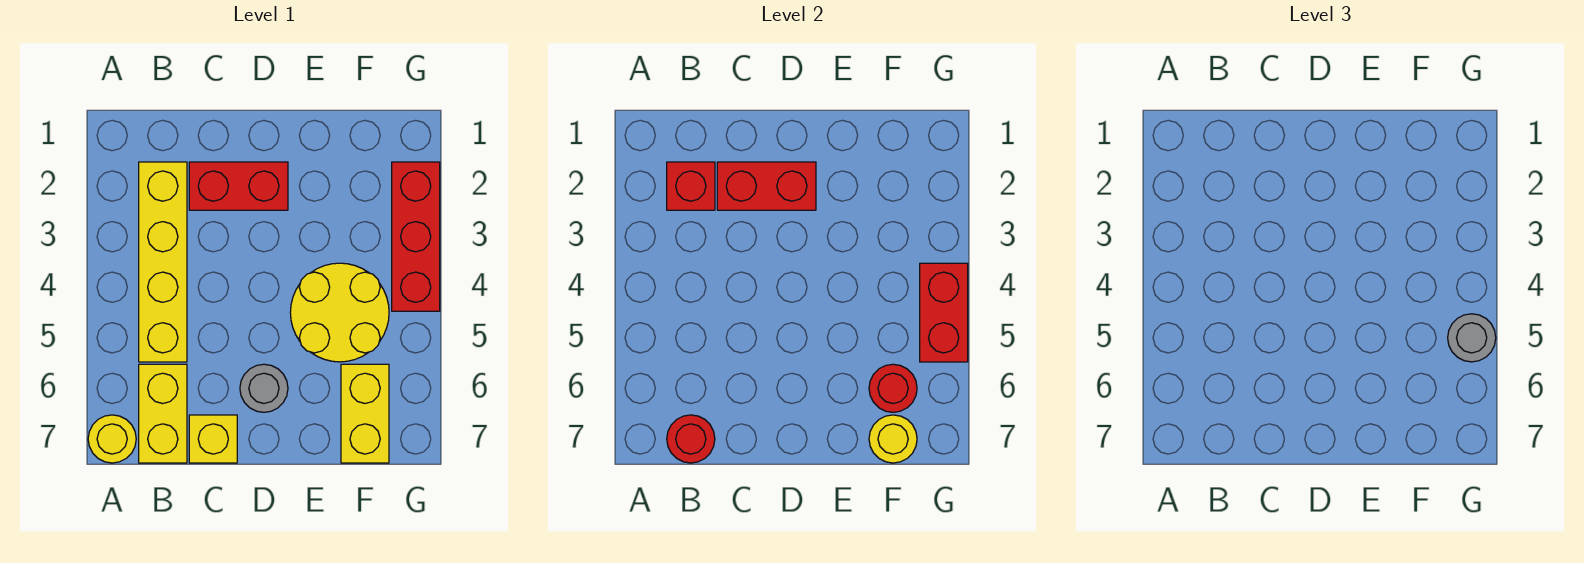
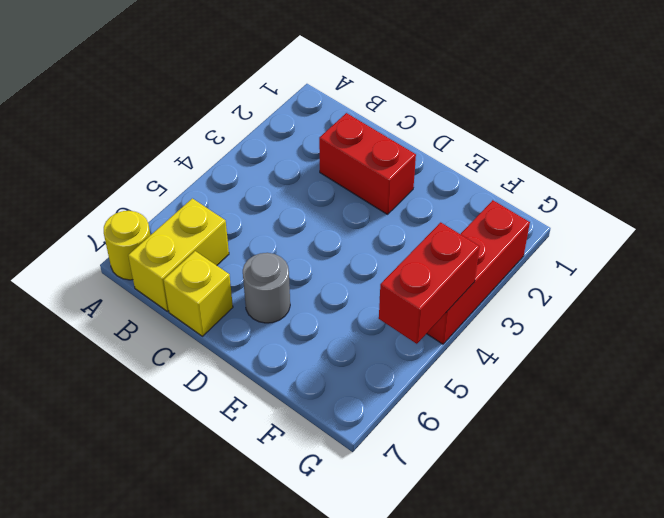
none -> yellow brick B2:B5 level 1
none -> yellow round brick E4:F5 level 1
none -> yellow brick F6:F7 level 1

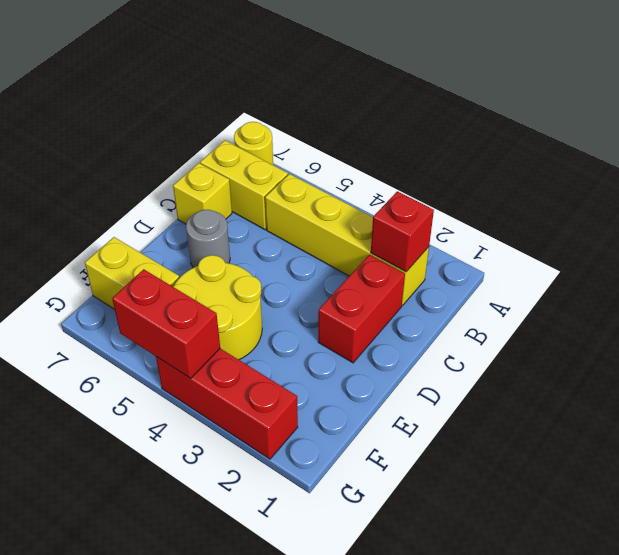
none -> red round brick B7 level 2
none -> red brick C2:D2 level 2
none -> red round brick F6 level 2

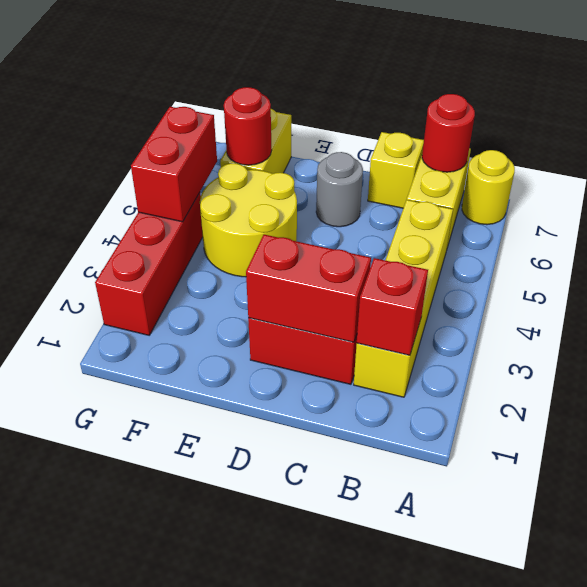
none -> yellow round brick F7 level 2
none -> grey round brick G5 level 3

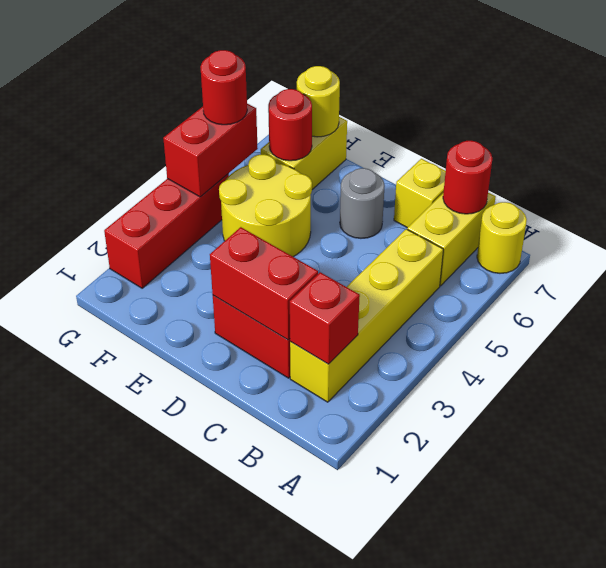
red round brick G5 level 3 -> grey round brick G5 level 3

